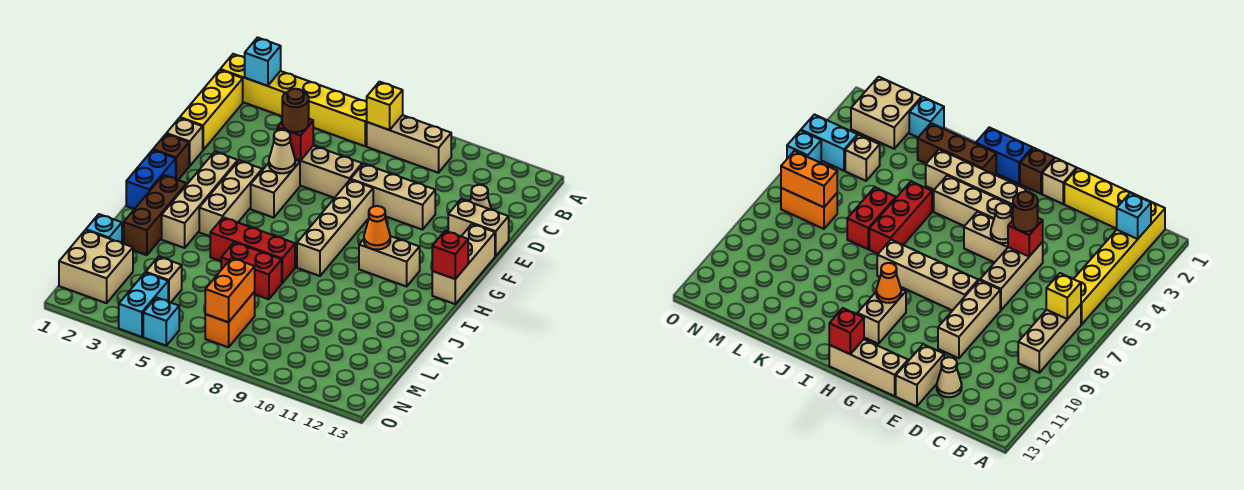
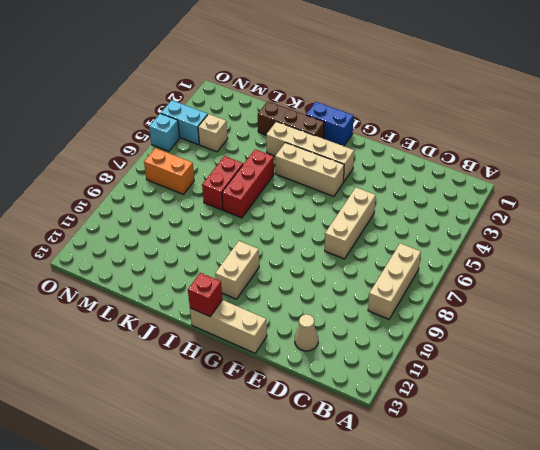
none -> yellow brick B1:B6 level 1
none -> yellow brick C1:E1 level 1
none -> tan brick E8:E10 level 1
none -> tan brick E12:E13 level 1

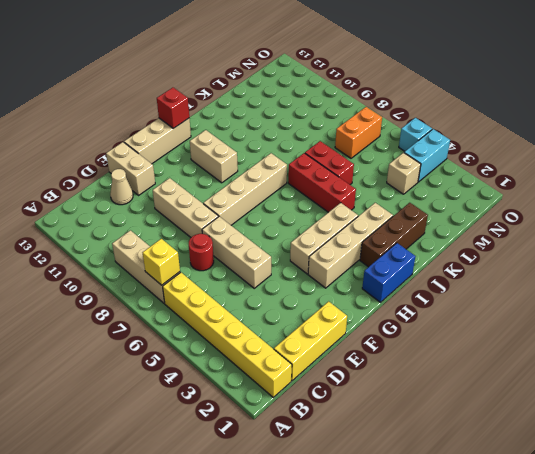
red round brick D7 level 1 -> none
none -> tan brick F1 level 1
none -> tan brick F5:G5 level 1
none -> brown brick G1 level 1
none -> cyan brick L1 level 1

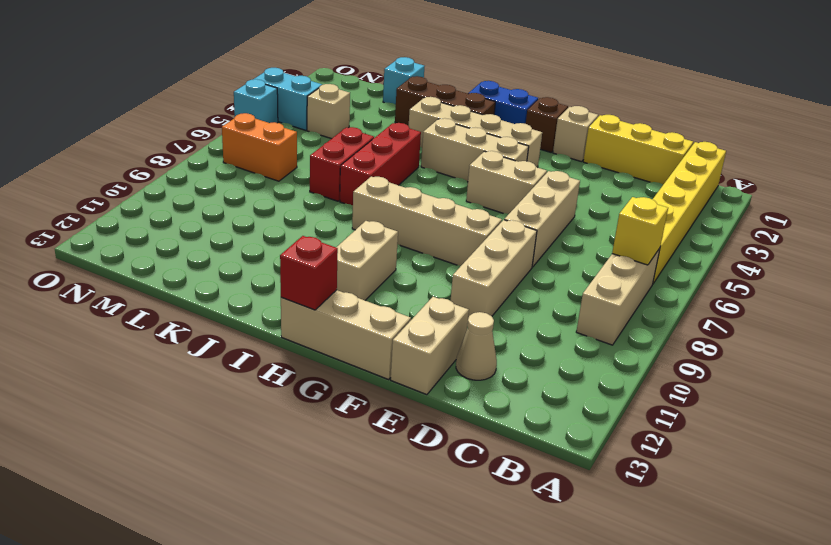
none -> tan brick M1:N2 level 1
none -> cyan brick B2 level 2
none -> red brick E5 level 2
none -> tan cone F5 level 2

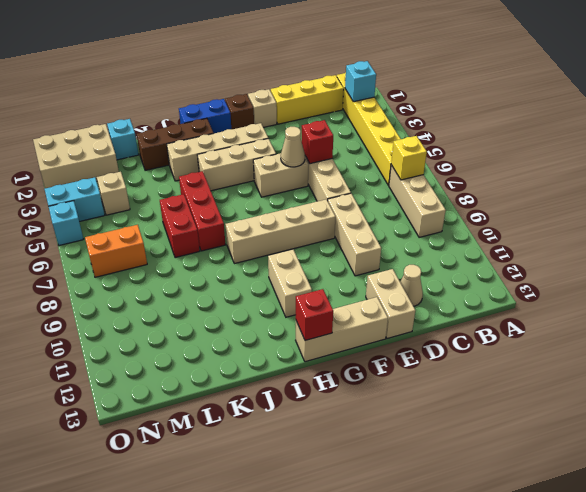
tan brick M1:O2 level 1 -> tan brick M1:N2 level 1
none -> orange cone H10 level 2
none -> orange brick M7:N7 level 2
none -> brown round brick E5 level 3

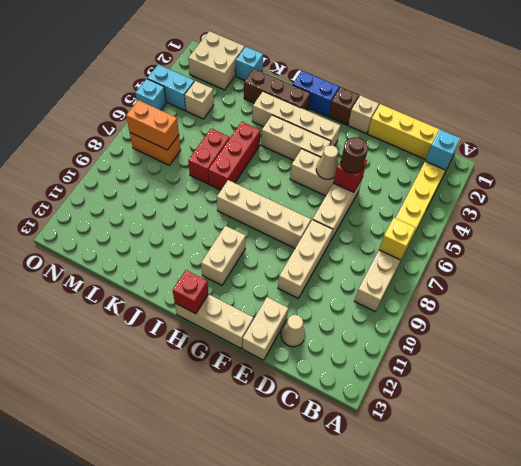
none -> orange cone H10 level 2

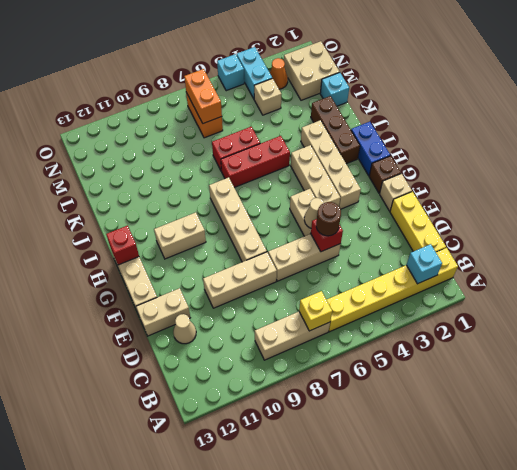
orange cone N3 level 1 -> orange cone H10 level 2

